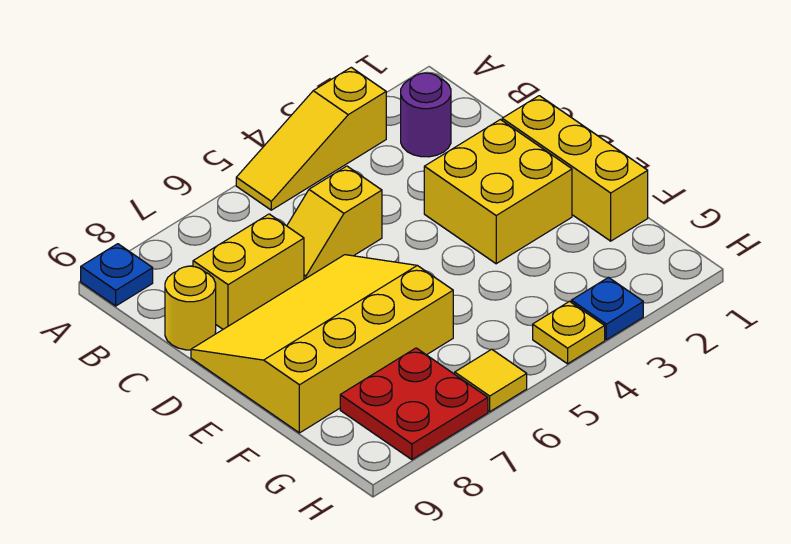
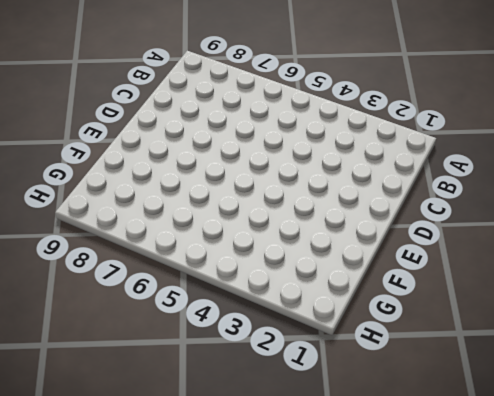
none -> yellow slope A3:A5 level 1 top 3
none -> blue plate A9 level 1
none -> purple round brick B2 level 1

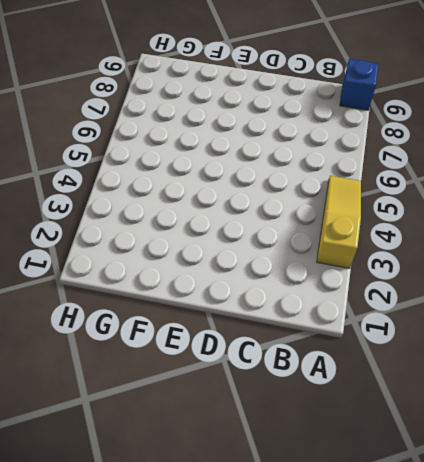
blue brick A9 level 1 -> blue plate A9 level 1
none -> purple round brick B2 level 1
none -> yellow slope C5:C6 level 1 top 5
none -> yellow brick C7:C8 level 1

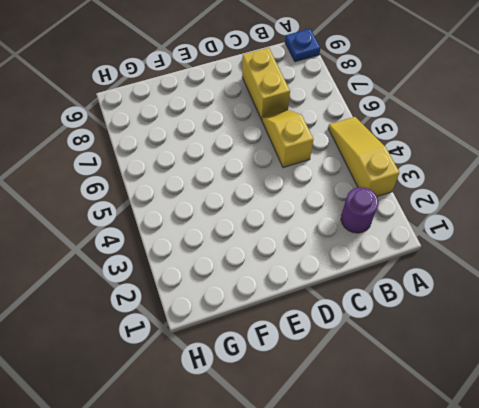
none -> yellow round brick C9 level 1
none -> yellow brick D1:F1 level 1
none -> yellow brick D2:E3 level 1

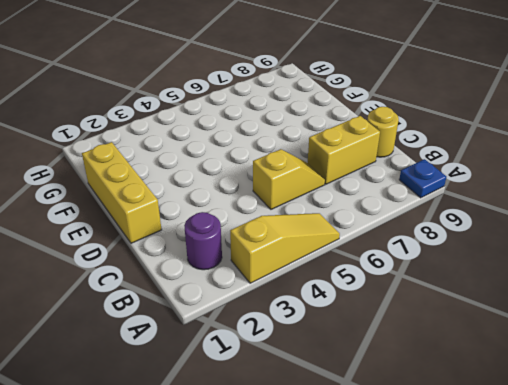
none -> yellow brick D2:E3 level 1
none -> yellow slope D6:F9 level 1 top F
none -> red plate G7:H8 level 1

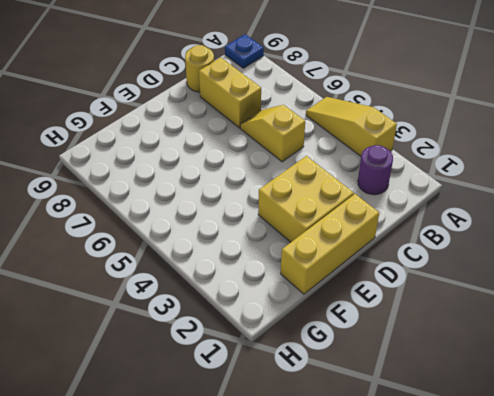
none -> yellow slope D6:F9 level 1 top F
none -> red plate G7:H8 level 1
none -> blue plate H3 level 1

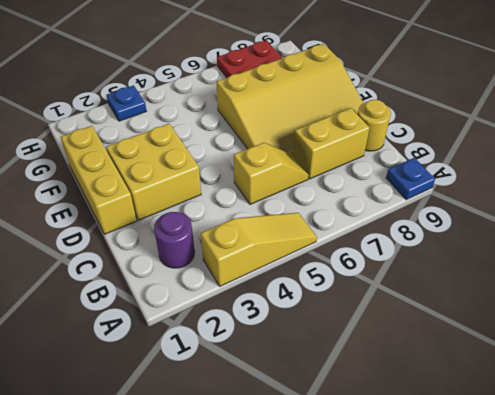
none -> yellow plate H4 level 1
none -> yellow tile H6 level 1

